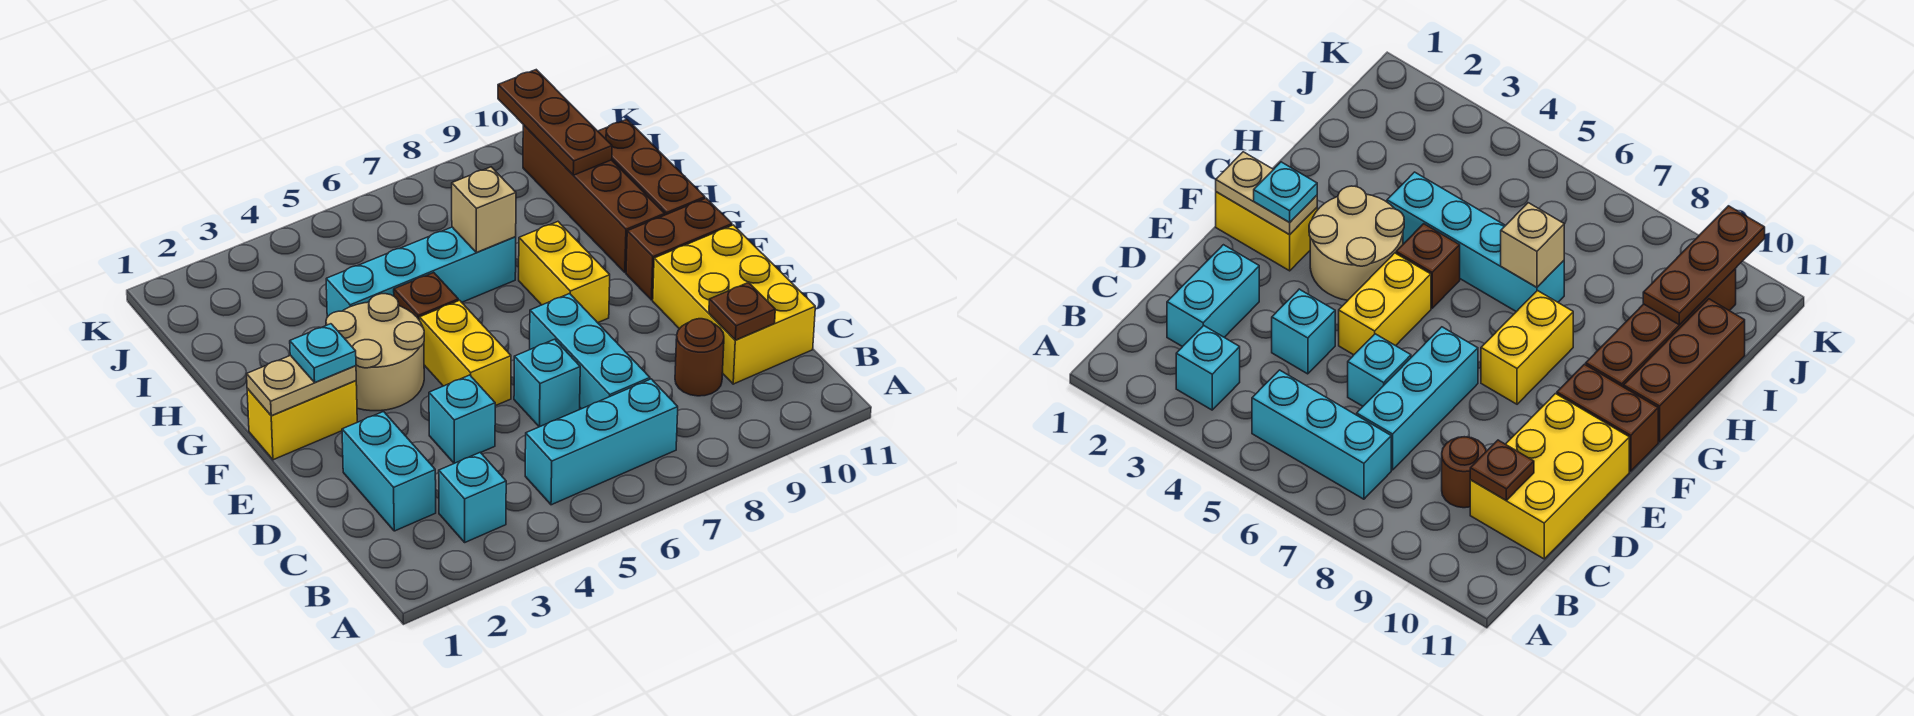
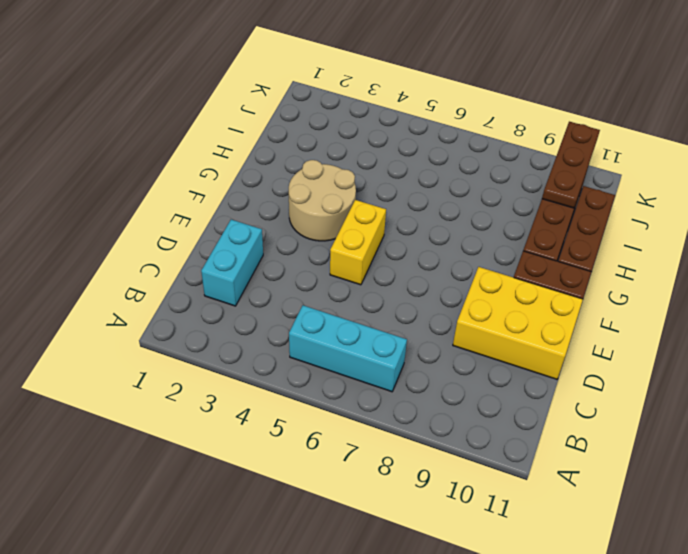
yellow brick D9:E11 level 1 -> yellow brick C10:E11 level 1
none -> cyan brick B3 level 1
none -> cyan brick C7:E7 level 1
none -> brown round brick C9 level 1

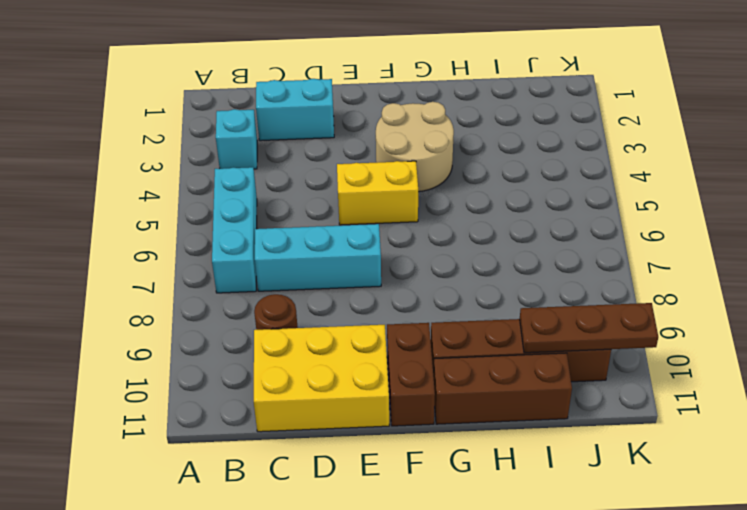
none -> cyan brick D4 level 1
none -> cyan brick D6 level 1
none -> yellow brick F1:F2 level 1

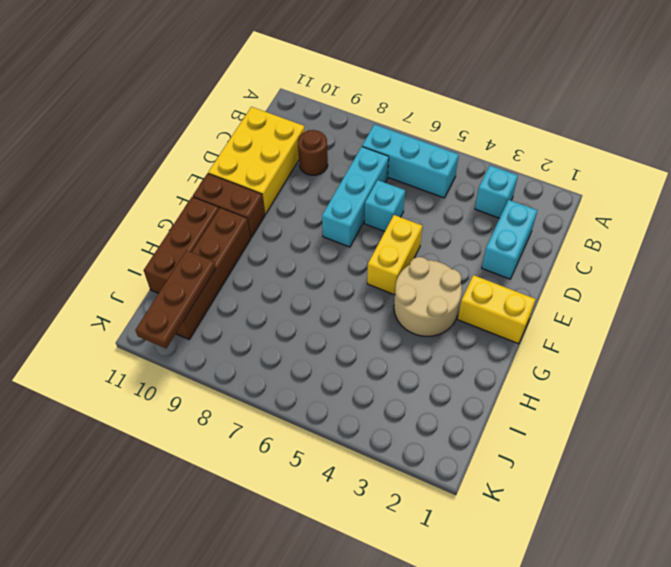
none -> cyan brick D4 level 1
none -> yellow brick F8:G8 level 1
none -> brown brick G5 level 1

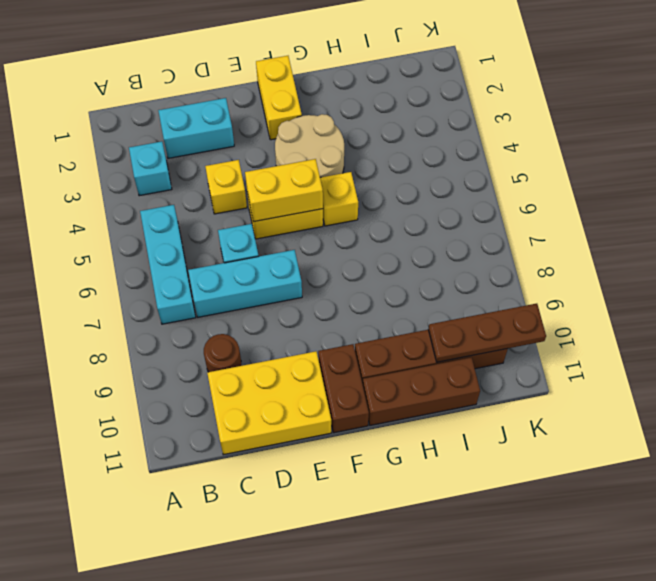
yellow brick D4 level 1 -> cyan brick D4 level 1
yellow brick E5:F5 level 2 -> yellow brick F8:G8 level 1
yellow brick G5 level 1 -> brown brick G5 level 1
none -> cyan brick H4:H7 level 1
none -> brown plate C10 level 2
none -> tan plate F1:F2 level 2

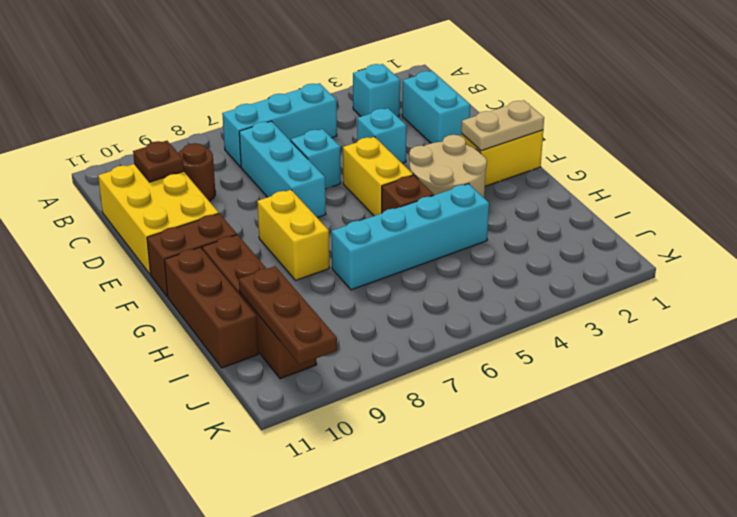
none -> tan brick H7 level 2
none -> cyan plate F2 level 3

